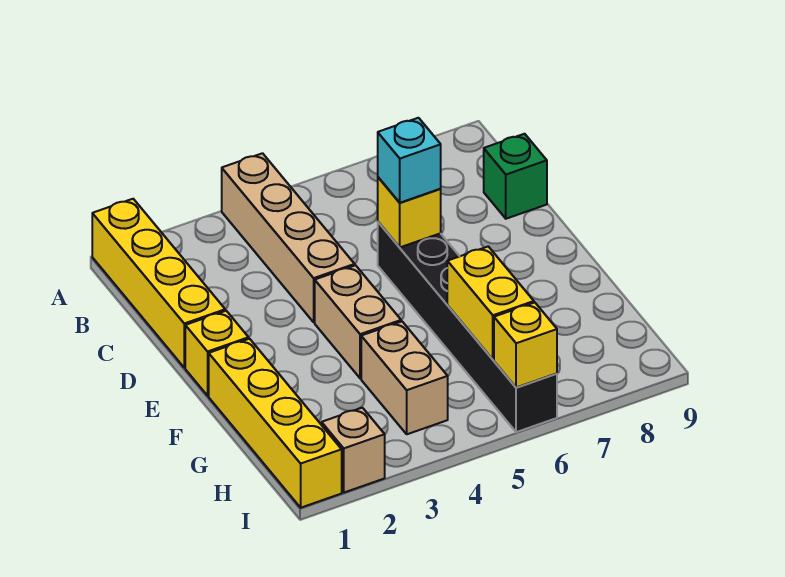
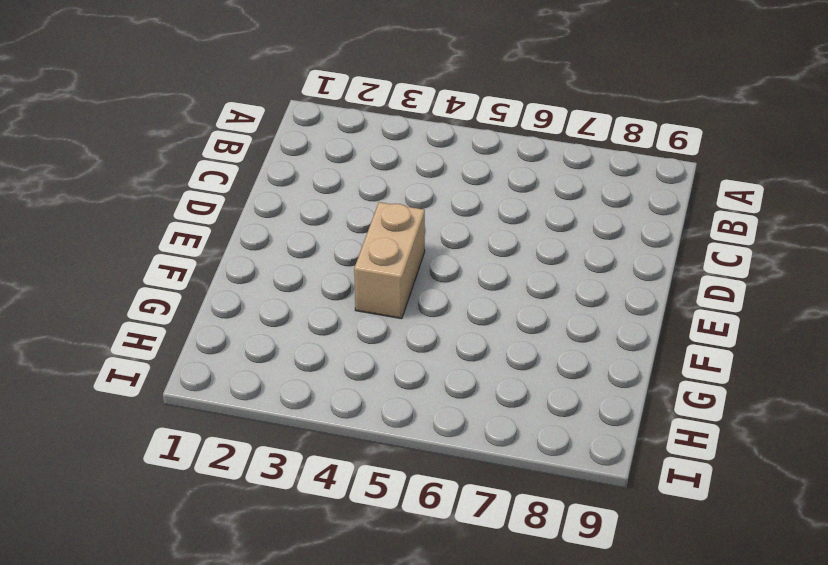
none -> yellow brick A1:D1 level 1
none -> tan brick A4:D4 level 1
none -> green brick C9 level 1

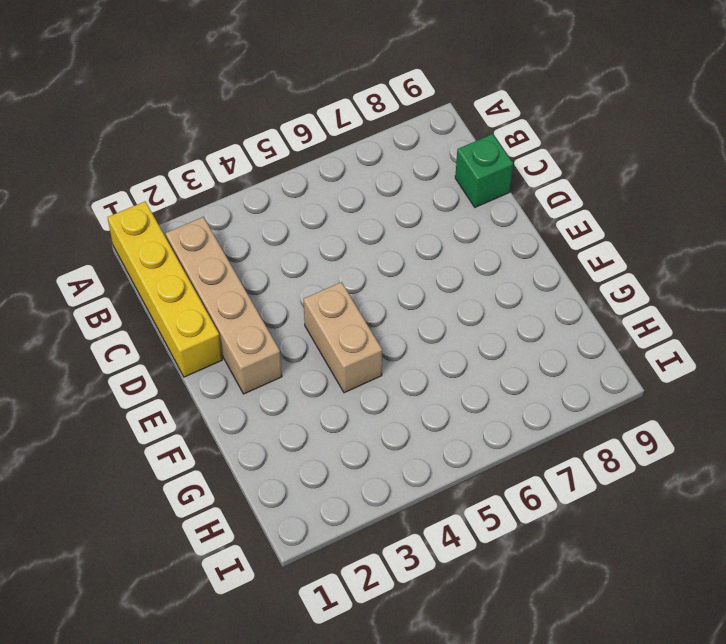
tan brick B2:E2 level 1 -> tan brick A4:D4 level 1
none -> black brick D6:I6 level 1
none -> yellow brick E1 level 1
none -> yellow brick F1:I1 level 1

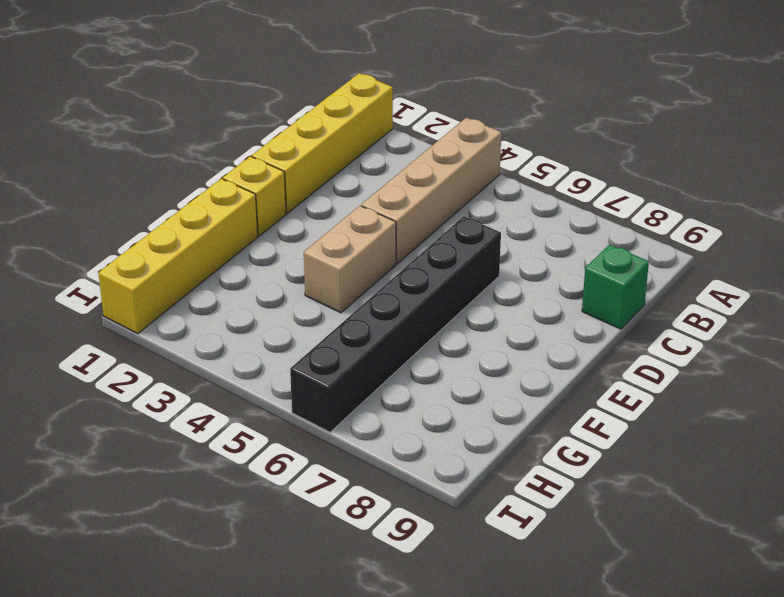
none -> tan brick G4:H4 level 1
none -> tan brick I2 level 1
none -> yellow brick D6 level 2

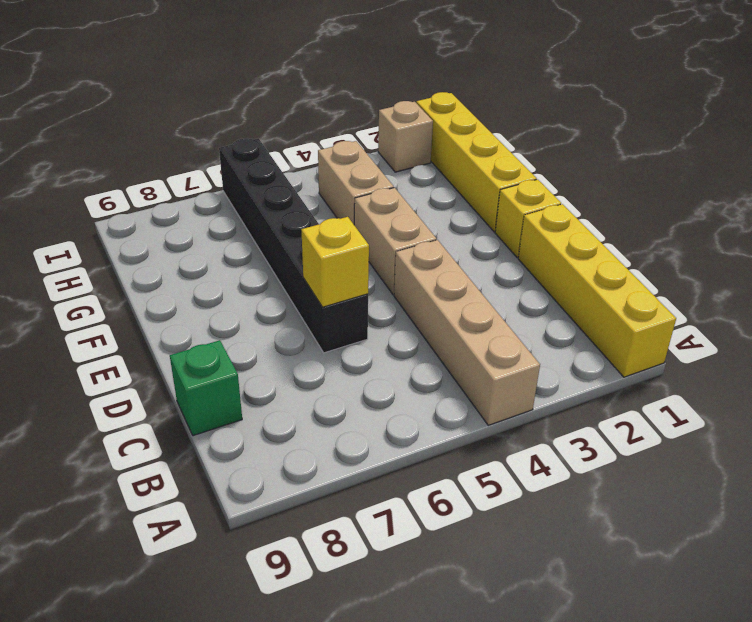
none -> yellow brick G6:H6 level 2
none -> yellow brick I6 level 2
none -> cyan brick D6 level 3

